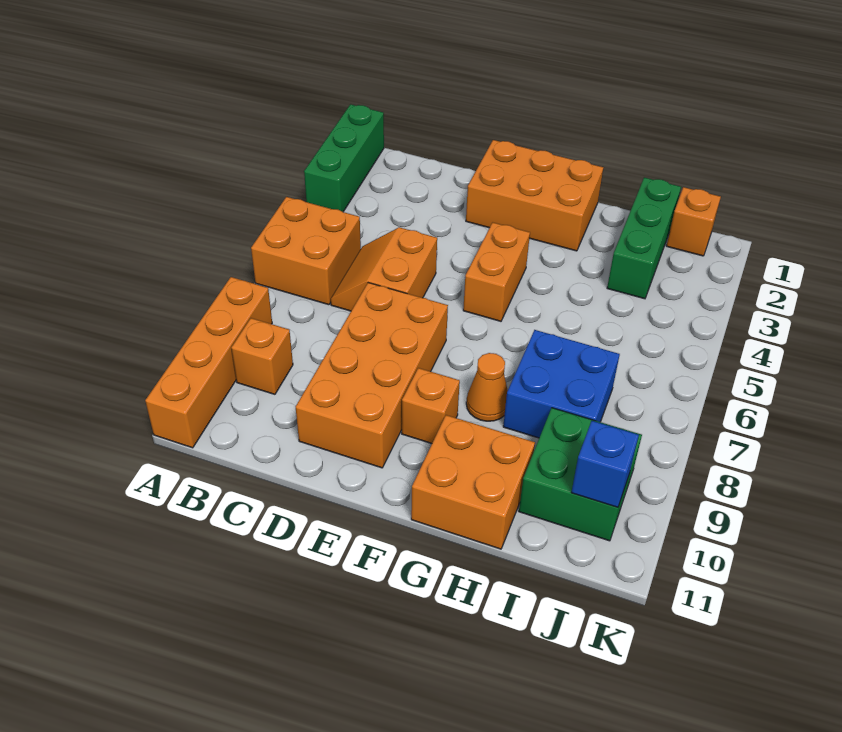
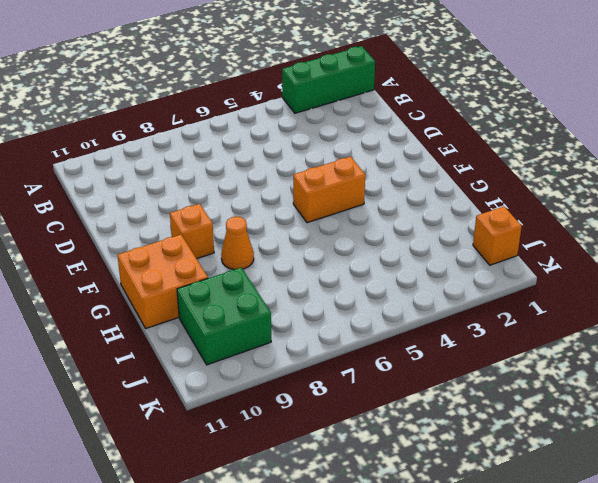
none -> orange brick A5:B6 level 1
none -> orange brick A8:A11 level 1
none -> orange brick B9 level 1

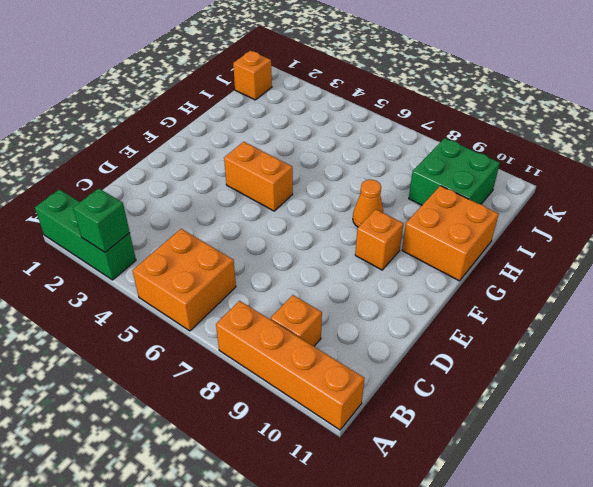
green brick A3 level 2 -> none
none -> orange slope C5:D6 level 1 top D
none -> orange brick D7:E10 level 1
none -> orange brick E1:G2 level 1

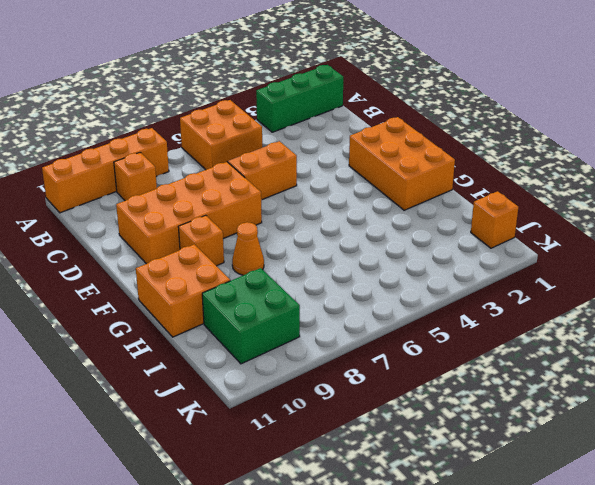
none -> orange brick F4:F5 level 1
none -> blue brick H7:I8 level 1
none -> green brick I1:I3 level 1

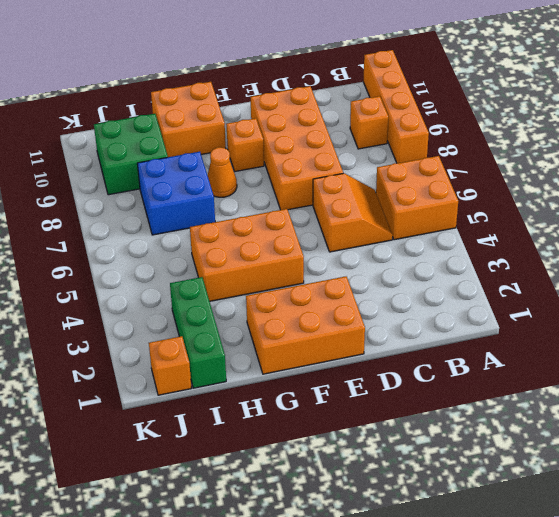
orange brick F4:H5 level 1 -> orange brick F4:F5 level 1
none -> green brick A1:A3 level 1
none -> blue brick J10 level 2

